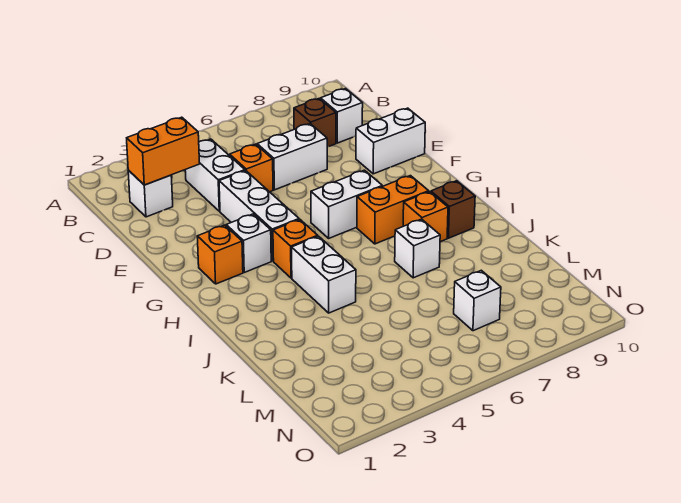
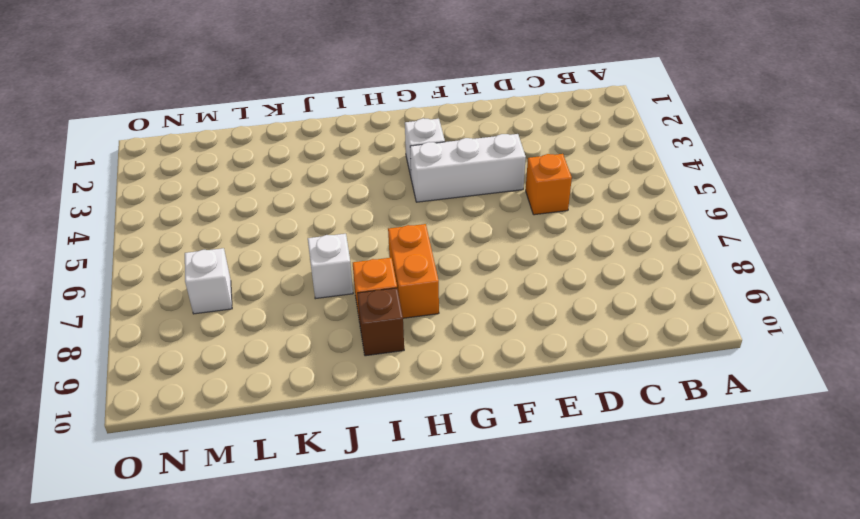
none -> white brick C2 level 1
none -> white brick C4:D4 level 1
none -> brown brick C8 level 1

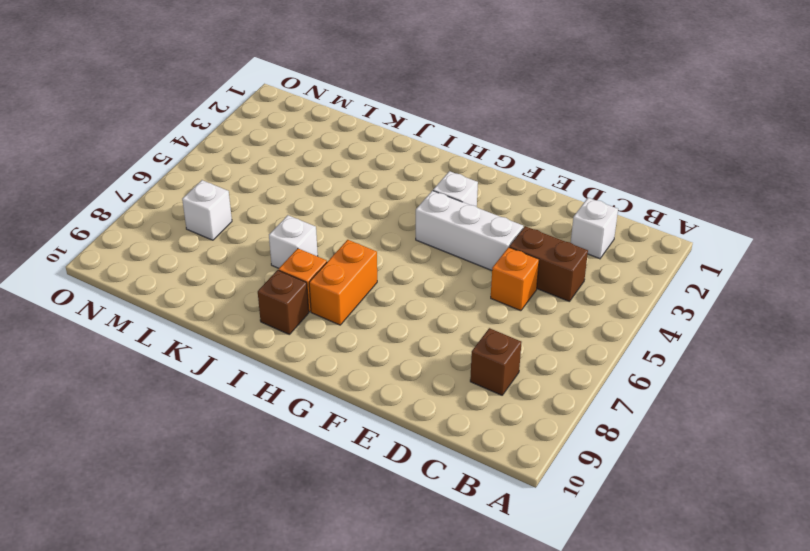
brown brick C4:D4 level 1 -> white brick C4:D4 level 1
none -> white brick C9 level 1
none -> white brick D6:D7 level 1
none -> white brick E9:E10 level 1

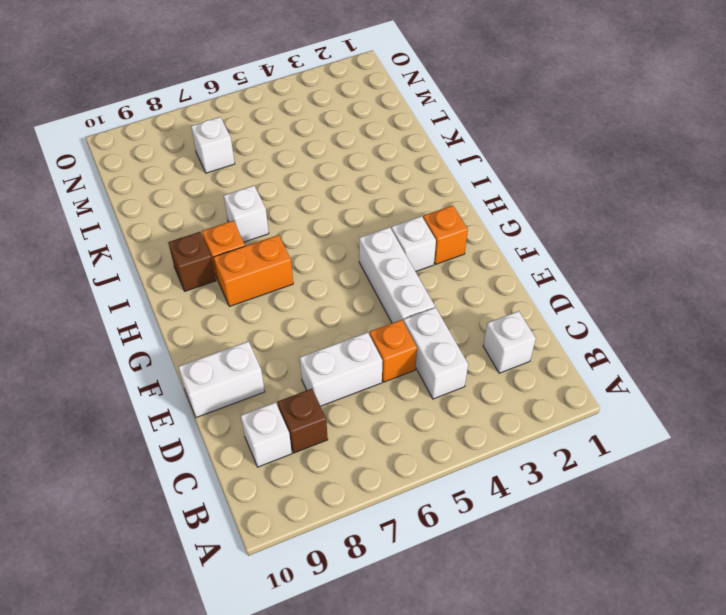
none -> white brick G6:G7 level 1
none -> orange brick H4 level 1
none -> white brick I4:J4 level 1

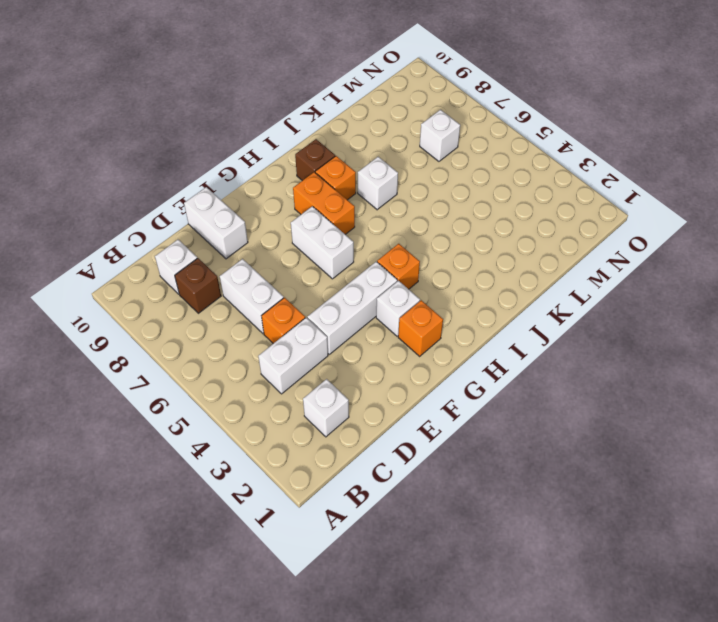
none -> white brick I4:J4 level 1
none -> orange brick C2:C3 level 2

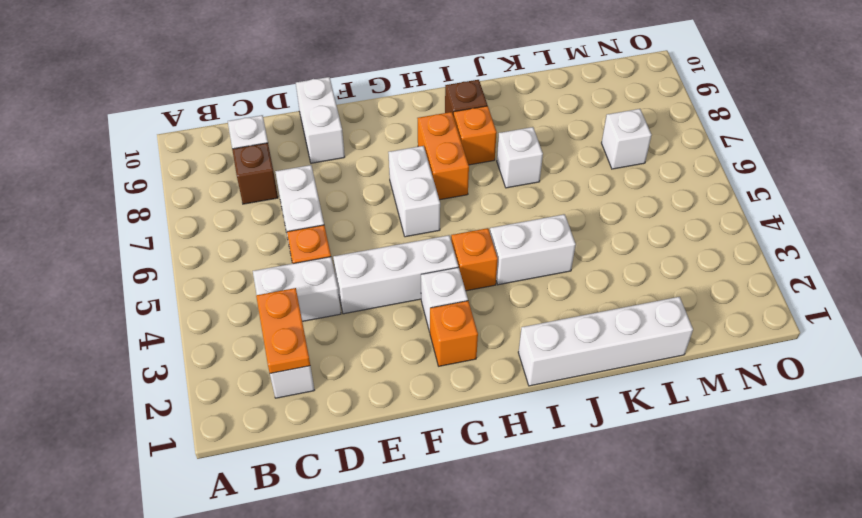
orange plate C2:C3 level 2 -> orange brick C2:C3 level 2
white brick I1:L1 level 1 -> none

